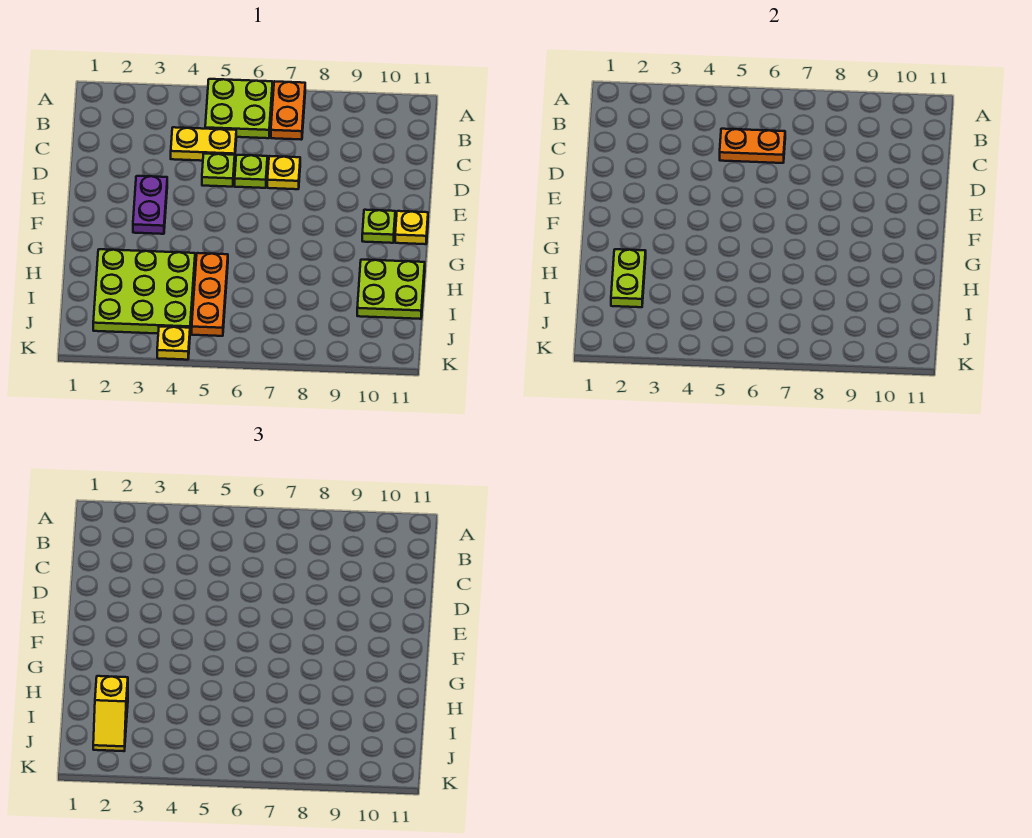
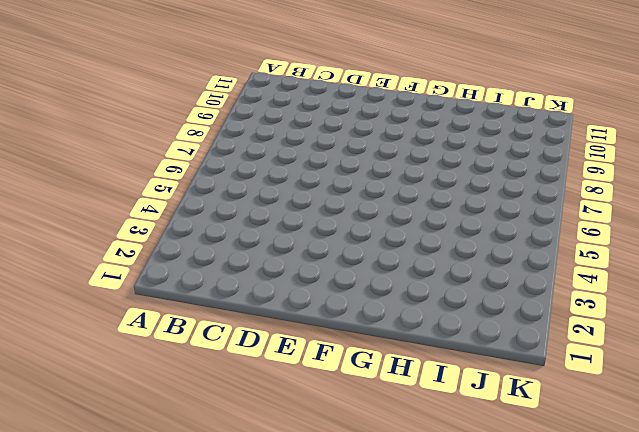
none -> lime plate A5:B6 level 1
none -> orange plate A7:B7 level 1
none -> yellow plate C4:C5 level 1

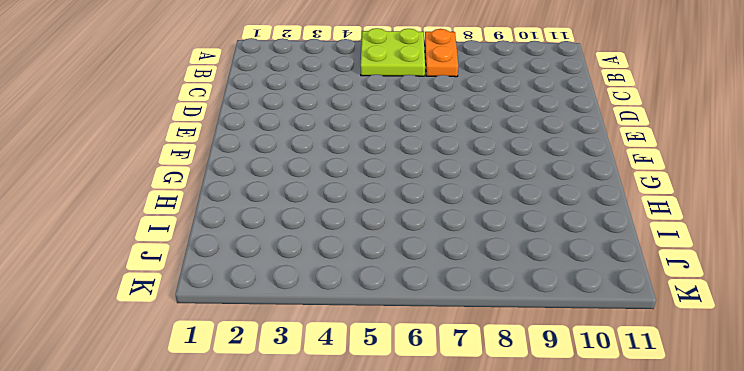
none -> yellow plate C4:C5 level 1
none -> lime plate D5 level 1
none -> lime plate D6 level 1

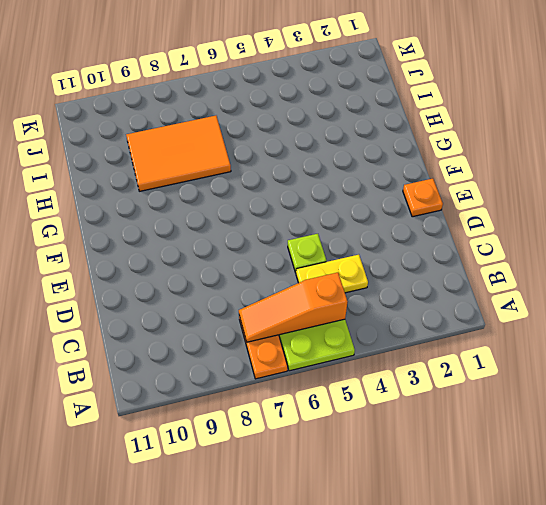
orange slope B5:B7 level 2 top 5 -> none
orange plate E1 level 1 -> none
orange tile H7:I9 level 1 -> none
none -> lime plate D6 level 1
none -> yellow plate D7 level 1
none -> purple plate E3:F3 level 1

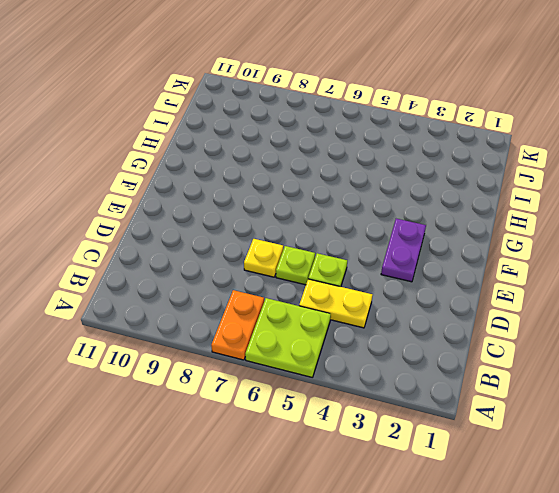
none -> lime plate F10 level 1
none -> yellow plate F11 level 1
none -> lime plate H2:J4 level 1

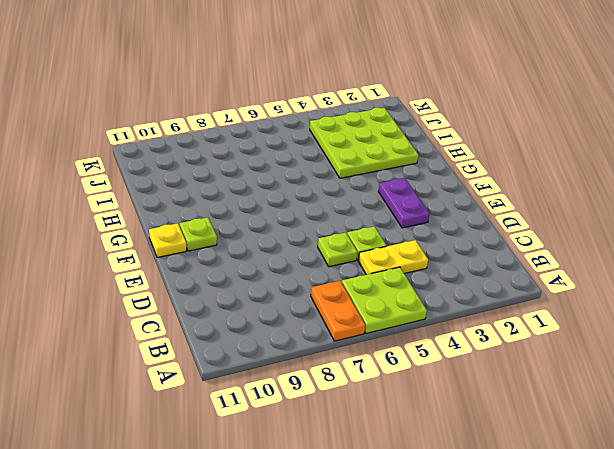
none -> yellow plate D7 level 1
none -> orange plate H5:J5 level 1
none -> lime plate H10:I11 level 1

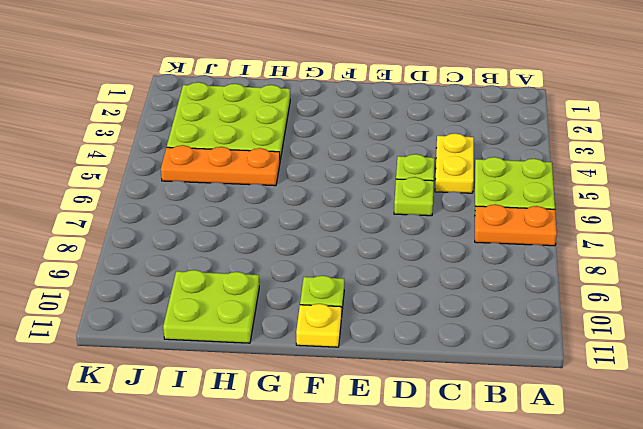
none -> yellow plate D7 level 1
none -> purple plate E3:F3 level 1
none -> yellow plate K4 level 1

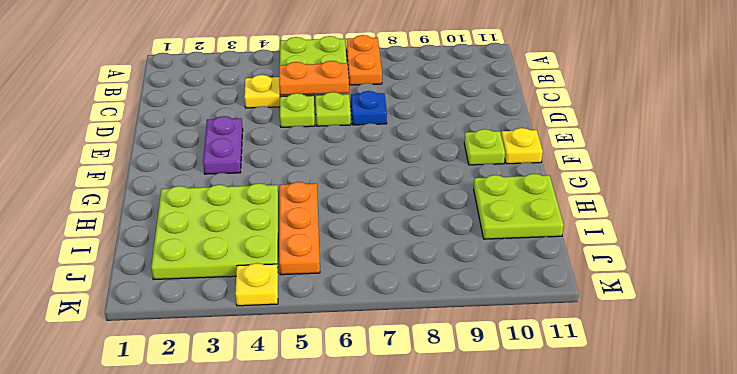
blue plate D7 level 1 -> yellow plate D7 level 1
none -> lime plate H2:I2 level 2
none -> yellow slope I2:J2 level 3 top I

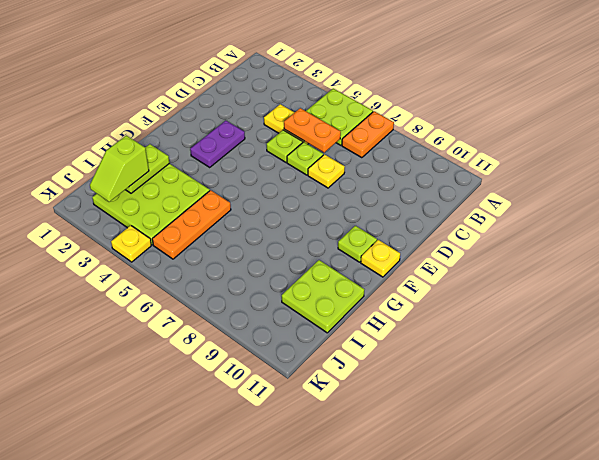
lime slope I2:J2 level 3 top I -> yellow slope I2:J2 level 3 top I

